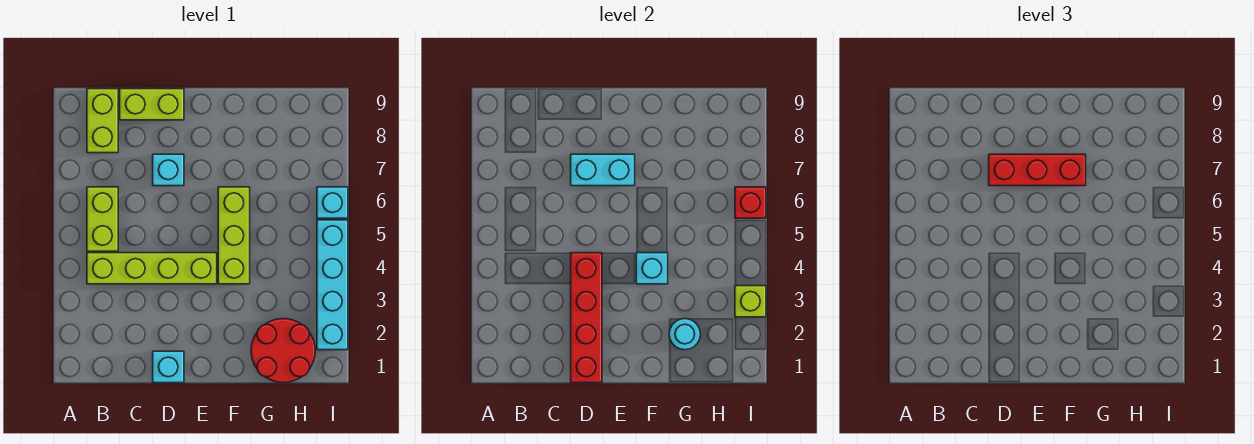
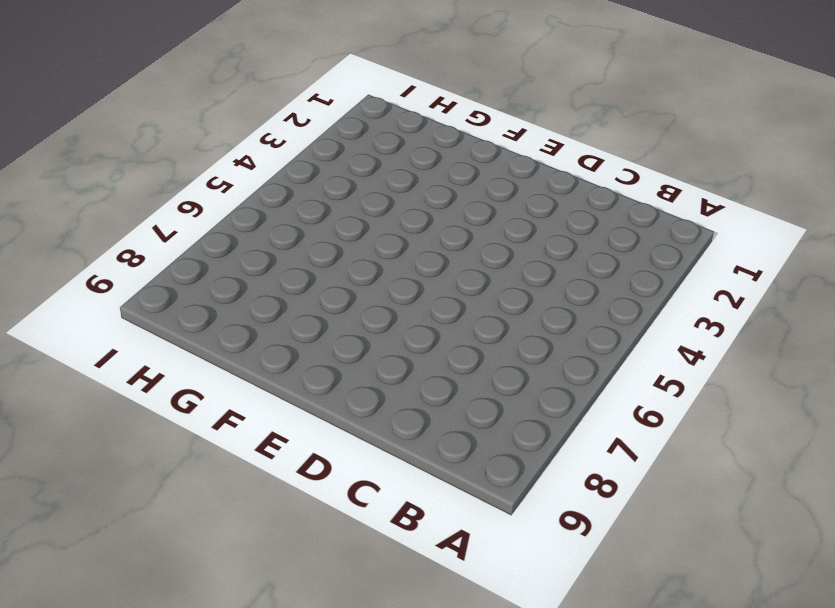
none -> lime brick B4:E4 level 1
none -> lime brick B5:B6 level 1
none -> lime brick B8:B9 level 1

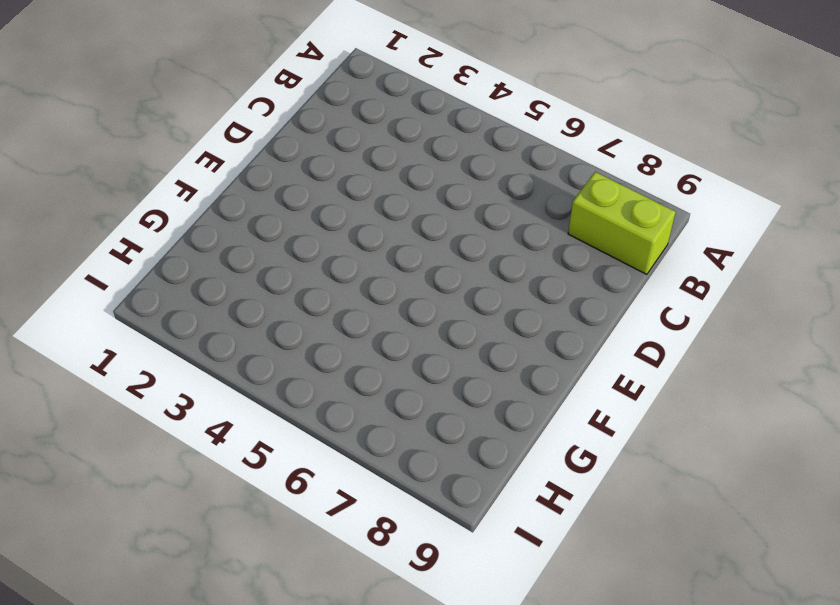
none -> lime brick B4:E4 level 1
none -> lime brick B5:B6 level 1
none -> lime brick C9:D9 level 1

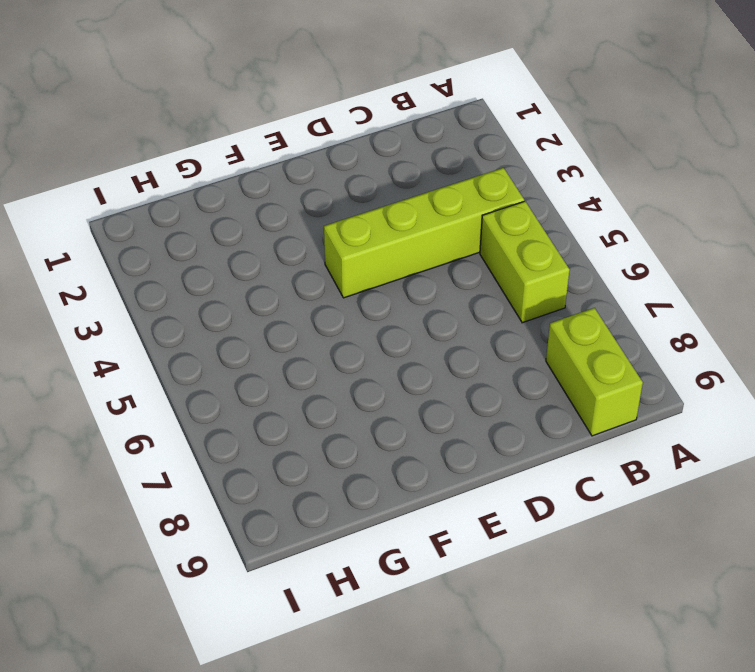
none -> lime brick C9:D9 level 1
none -> cyan brick D1 level 1
none -> cyan brick D7 level 1

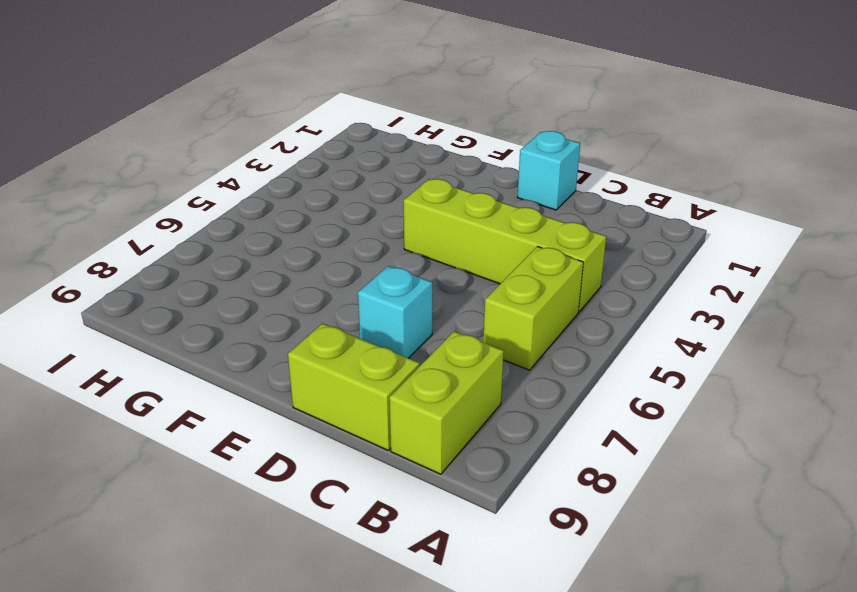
none -> lime brick F4:F6 level 1
none -> red round brick G1:H2 level 1
none -> cyan brick I2:I5 level 1

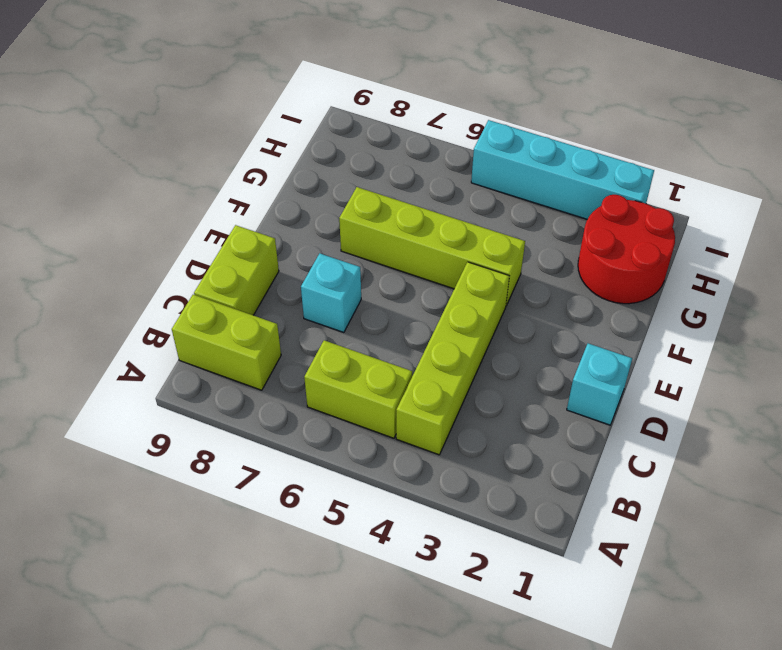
lime brick F4:F7 level 1 -> lime brick F4:F6 level 1
none -> cyan brick I6 level 1
none -> red brick D1:D4 level 2
none -> cyan brick D7:E7 level 2

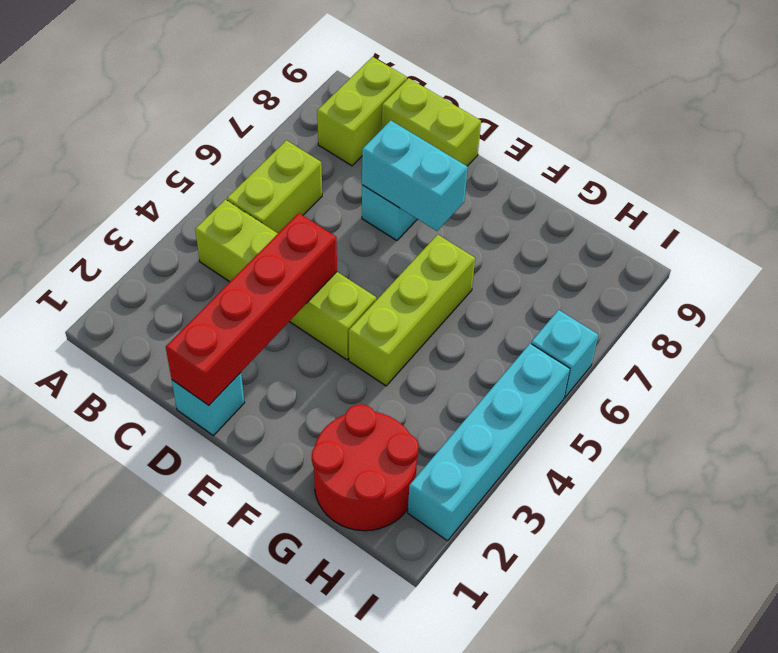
none -> cyan brick F4 level 2
none -> cyan round brick G2 level 2
none -> lime brick I3 level 2

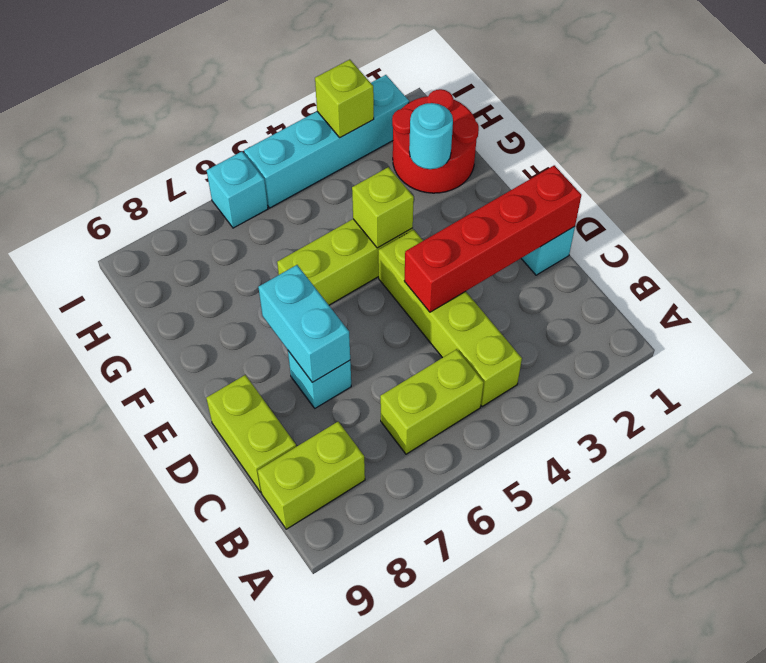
lime brick F4 level 2 -> cyan brick F4 level 2
none -> red brick I6 level 2
none -> red brick D7:F7 level 3

